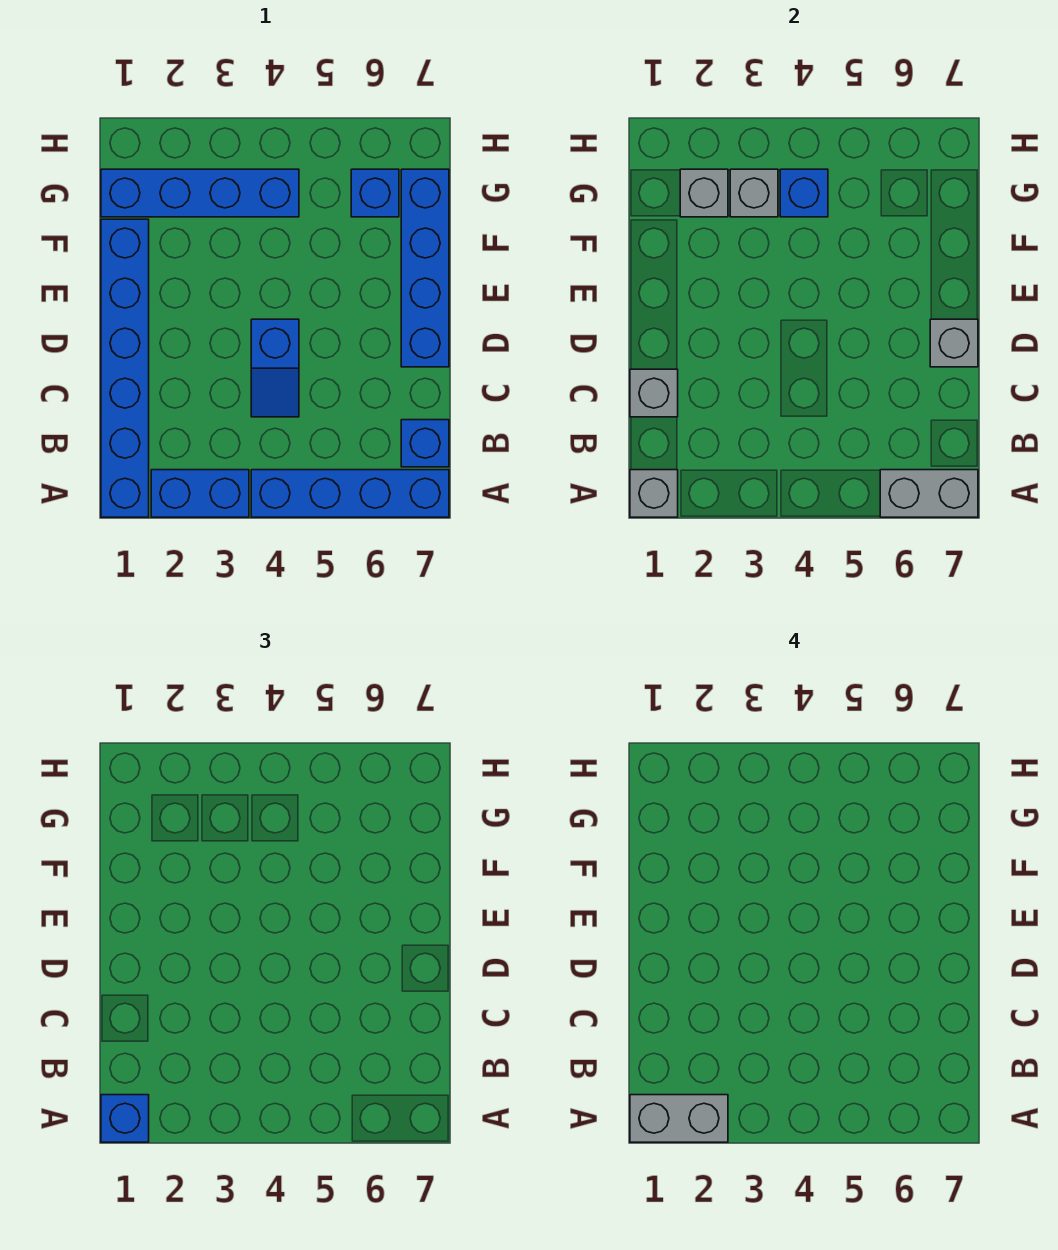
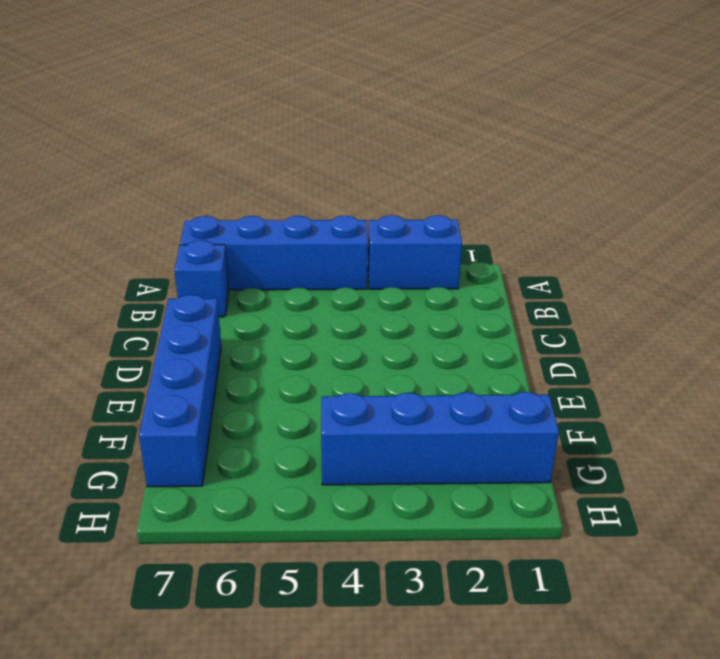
none -> blue brick A1:F1 level 1
none -> blue slope C4:D4 level 1 top D
none -> blue brick G6 level 1

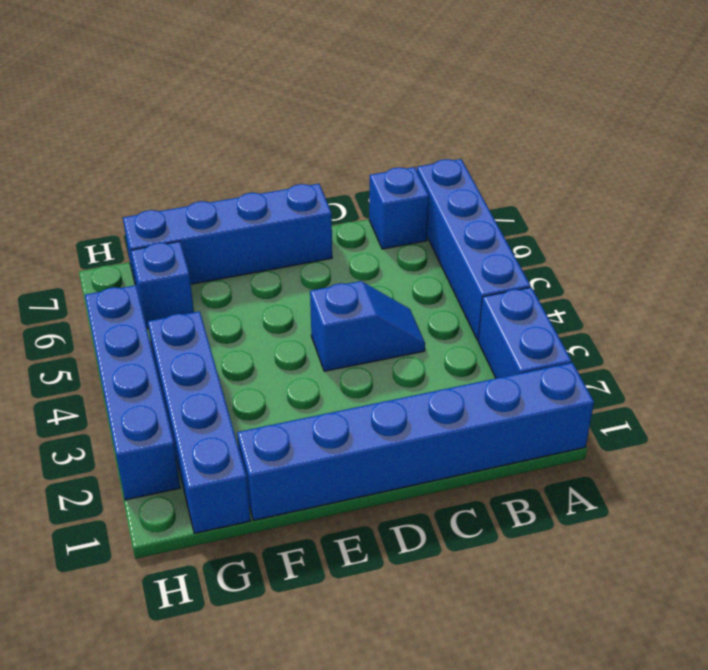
blue brick H2:H5 level 1 -> none
none -> grey brick A1 level 2
none -> grey brick A6:A7 level 2
none -> grey brick C1 level 2

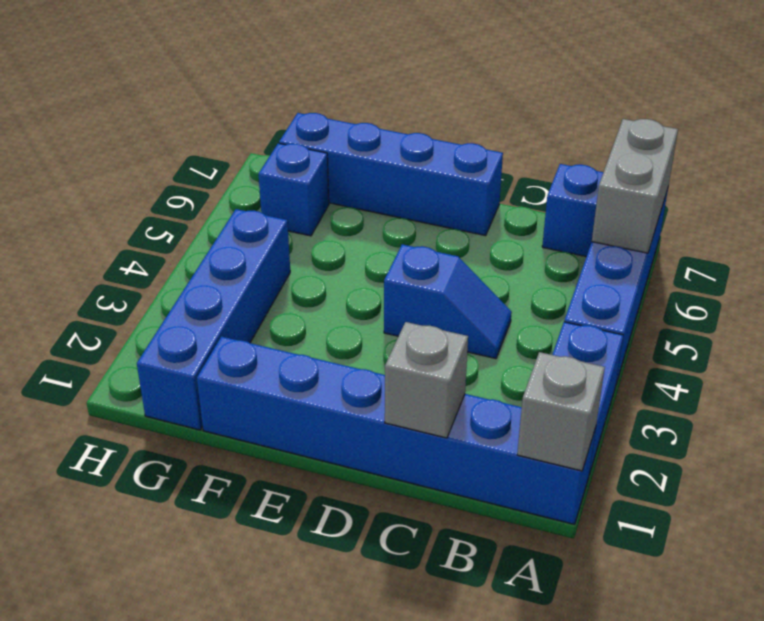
none -> grey brick D7 level 2
none -> grey brick G2 level 2
none -> grey brick G3 level 2

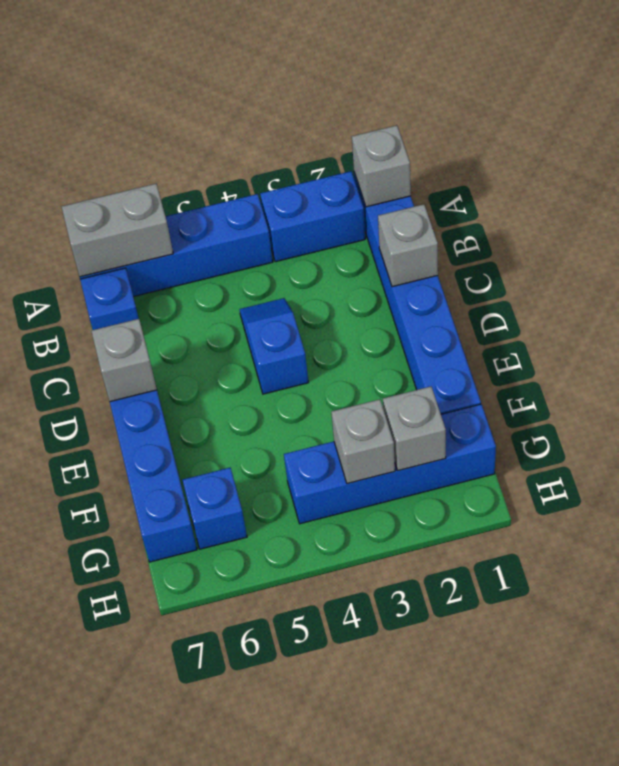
none -> blue brick G4 level 2
none -> blue brick A1 level 3
none -> grey brick A1:A2 level 4

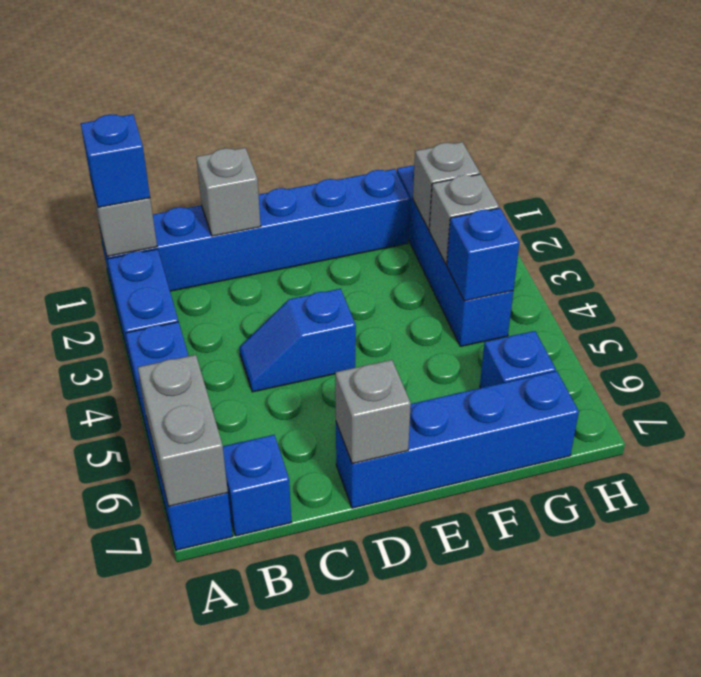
none -> grey brick A1:A2 level 4

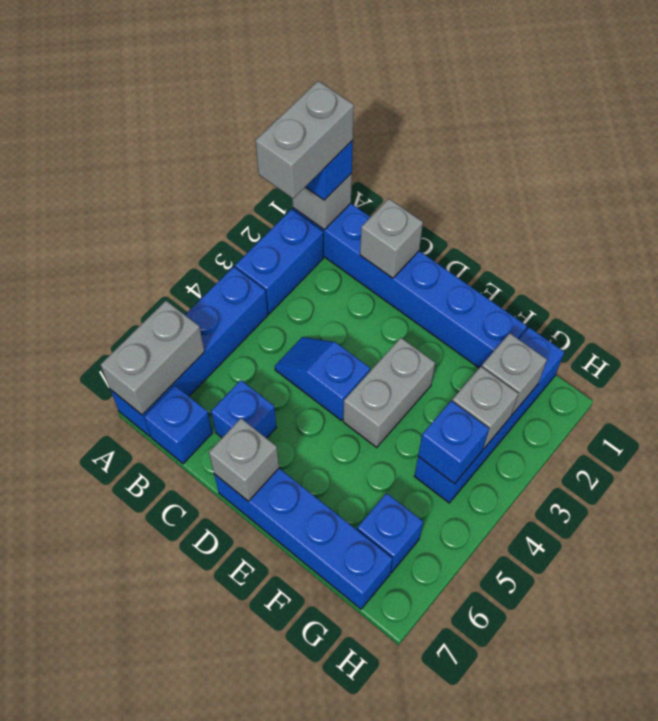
blue brick C6 level 1 -> none
grey brick E3:E4 level 1 -> none

